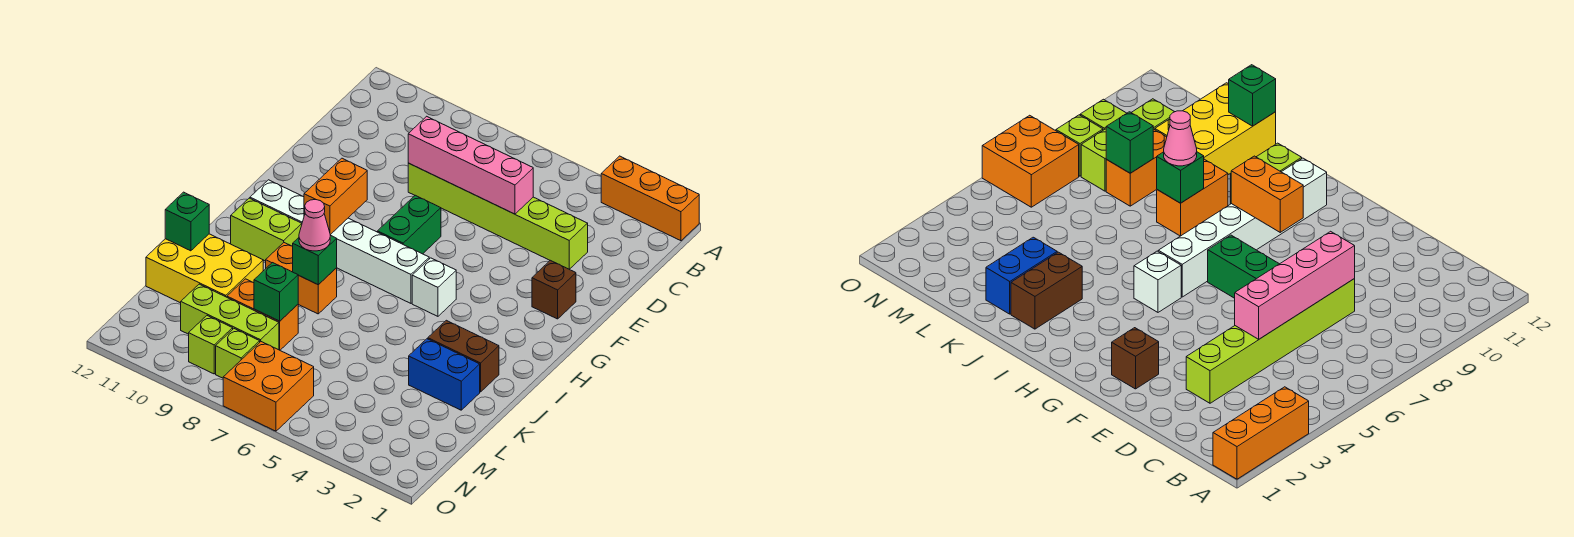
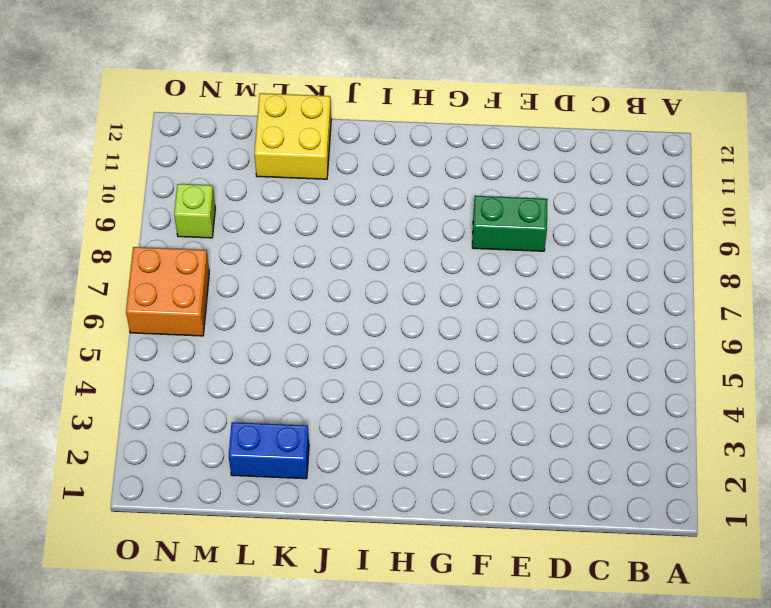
green brick E9:F9 level 1 -> green brick F7:G7 level 1
blue brick K2:L2 level 1 -> blue brick K2:K3 level 1
yellow brick K11:L12 level 1 -> yellow brick K10:L12 level 1
none -> orange brick A1:A3 level 1
none -> lime brick D3:D8 level 1
none -> brown brick F2 level 1

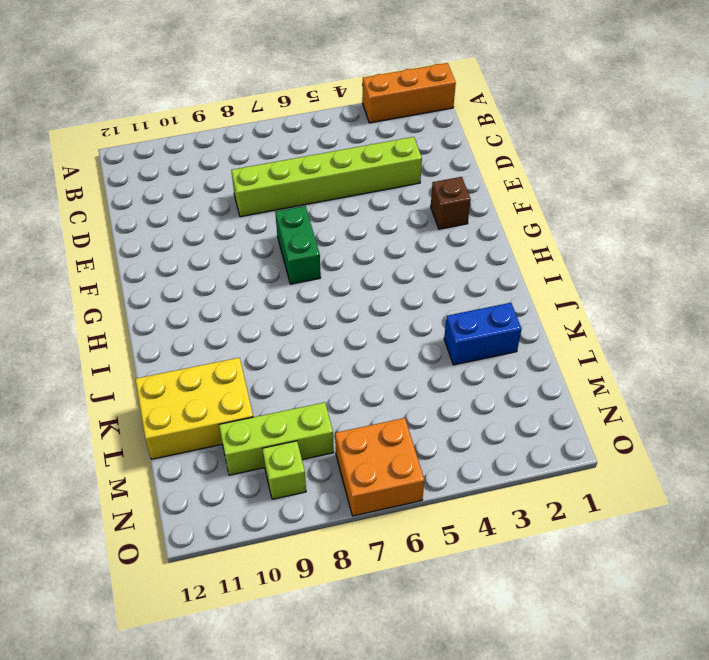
none -> white brick H5 level 1
none -> white brick H6:H11 level 1
none -> lime brick I10:I11 level 1

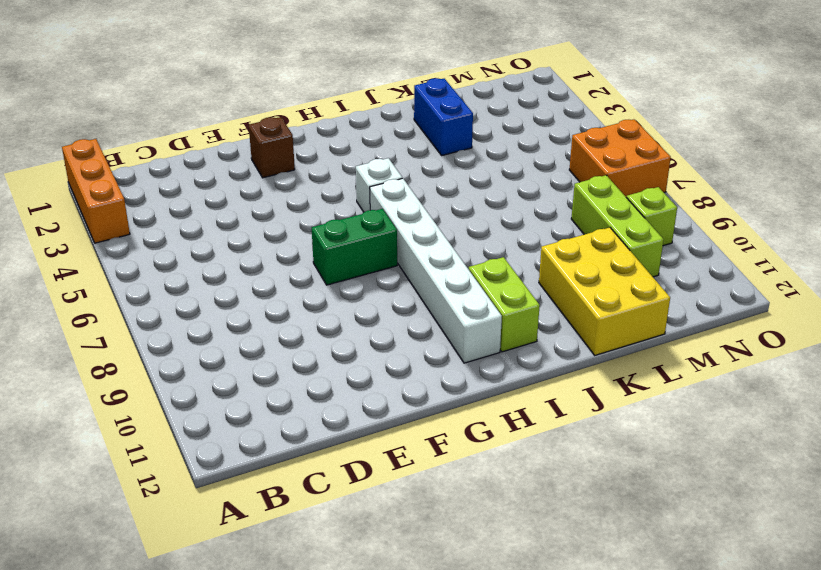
none -> lime brick D3:D8 level 1
none -> brown brick J2:J3 level 1
none -> orange brick J8:J9 level 1

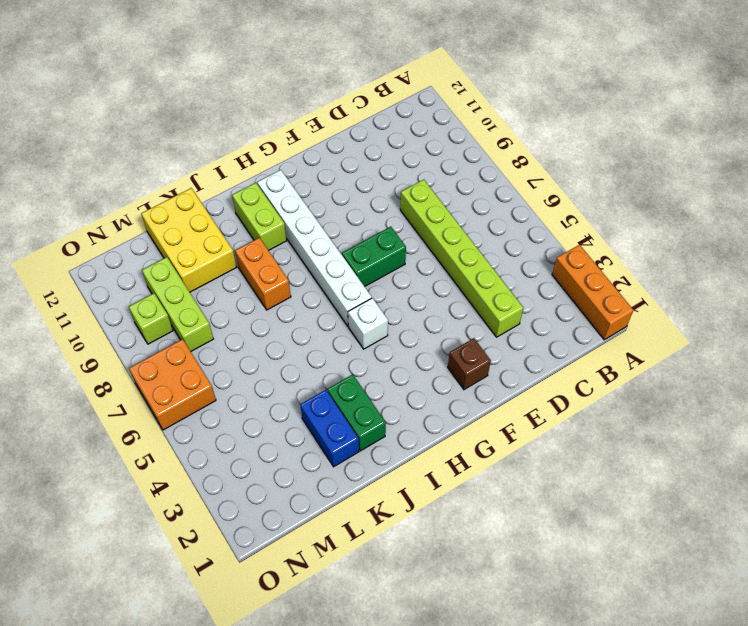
green brick J2:J3 level 1 -> brown brick J2:J3 level 1
none -> orange brick L8:L9 level 1
none -> lime brick N8 level 1
none -> pink brick D5:D8 level 2

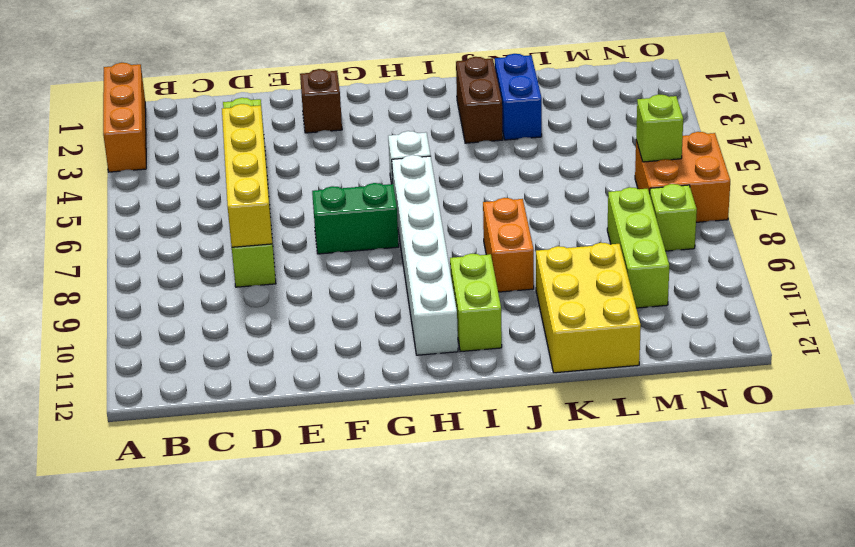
yellow brick D5:D8 level 2 -> pink brick D5:D8 level 2
lime brick N6 level 2 -> lime brick N9 level 1
none -> orange brick L8:L9 level 1
none -> orange brick G9:H9 level 2
none -> green brick J8 level 2

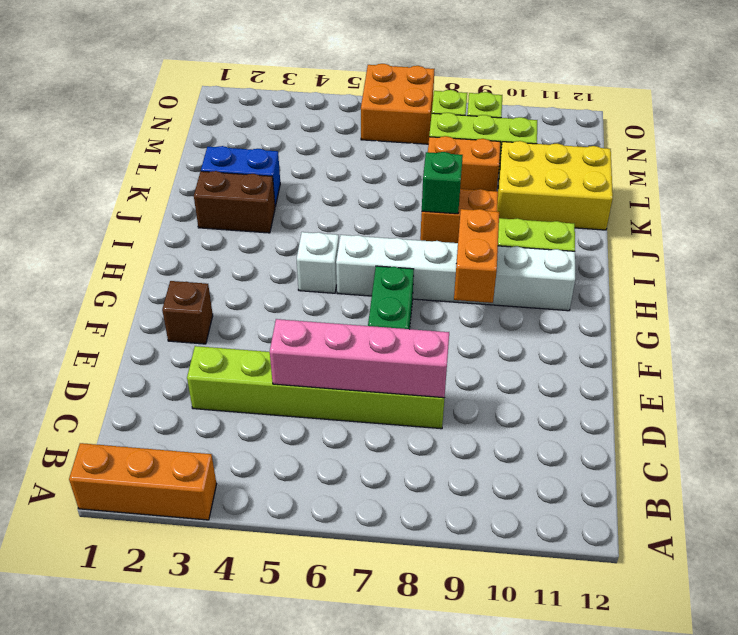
none -> green brick K12 level 2
none -> green brick L8 level 2
none -> pink cone J8 level 3

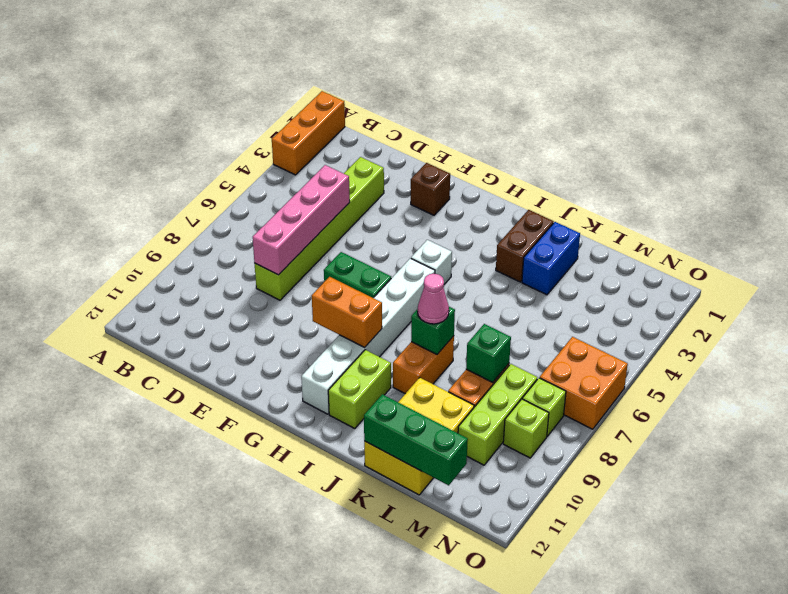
green brick K12:M12 level 2 -> green brick K12 level 2

